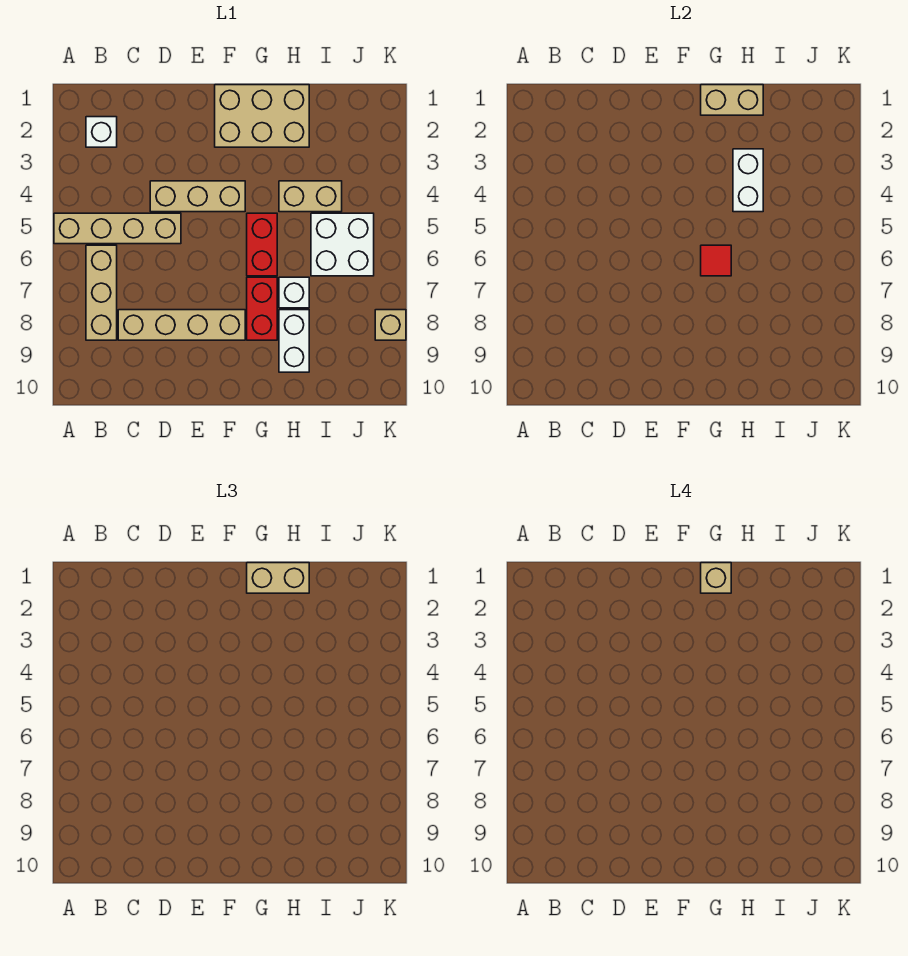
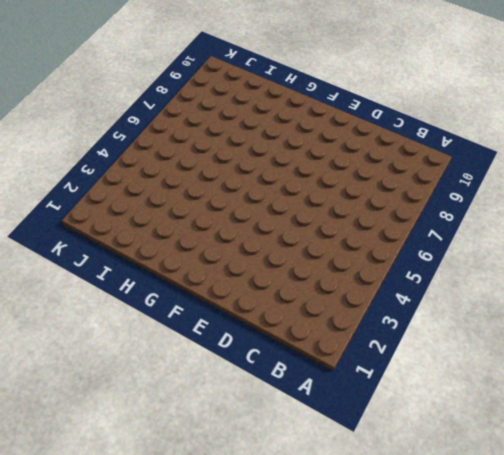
none -> tan brick A5:D5 level 1
none -> white brick B2 level 1
none -> tan brick B6:B8 level 1

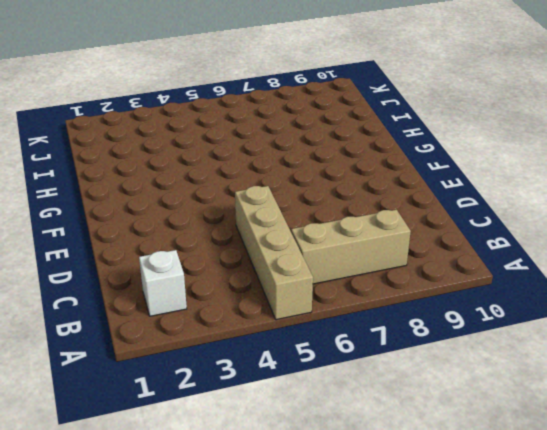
none -> tan brick C8:F8 level 1
none -> tan brick D4:F4 level 1
none -> tan brick F1:H2 level 1

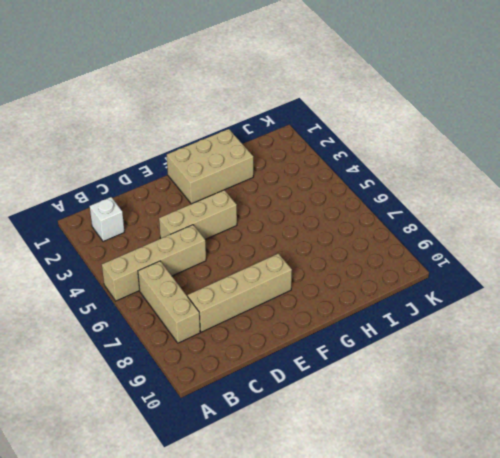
none -> red brick G5:G6 level 1
none -> red brick G7:G8 level 1
none -> tan brick H4:I4 level 1

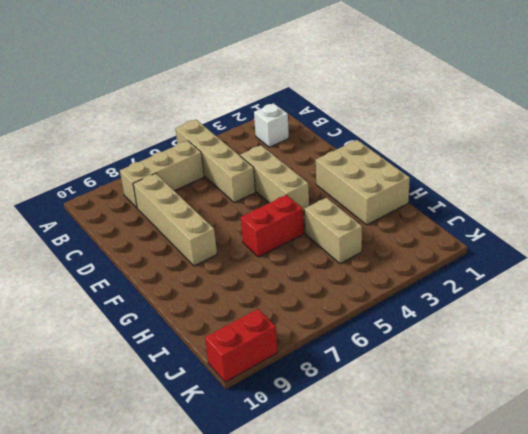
red brick K9:K10 level 1 -> red brick G7:G8 level 1
none -> white brick H7 level 1
none -> white brick H8:H9 level 1
none -> white brick I5:J6 level 1

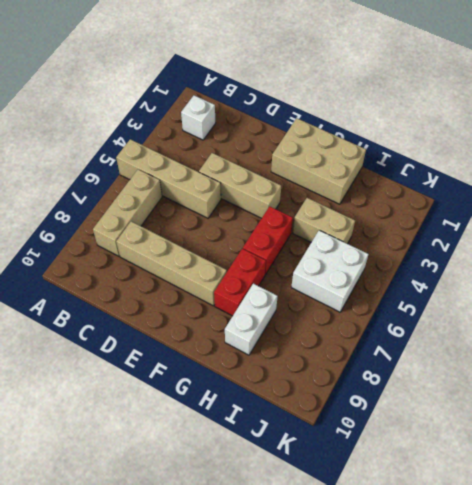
none -> white brick H7 level 1
none -> tan brick K8 level 1
none -> tan brick G1:H1 level 2

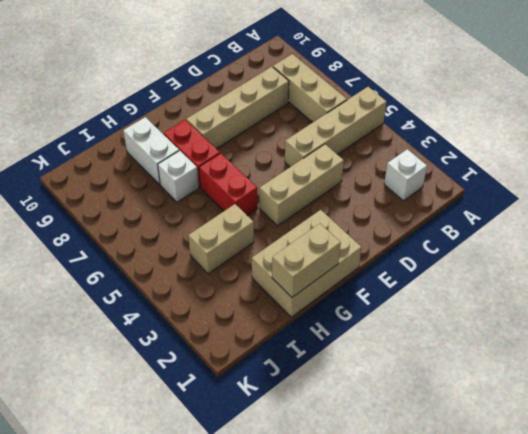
none -> white brick I5:J6 level 1
none -> tan brick K8 level 1
none -> red tile G6 level 2

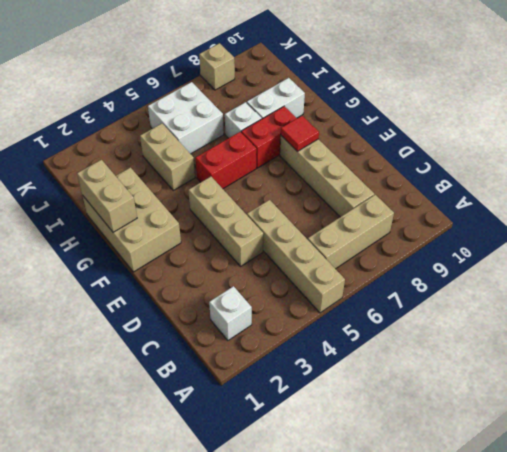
red tile F8 level 2 -> red tile G6 level 2
none -> white brick H3:H4 level 2
none -> tan brick G1:H1 level 3
none -> tan brick G1 level 4

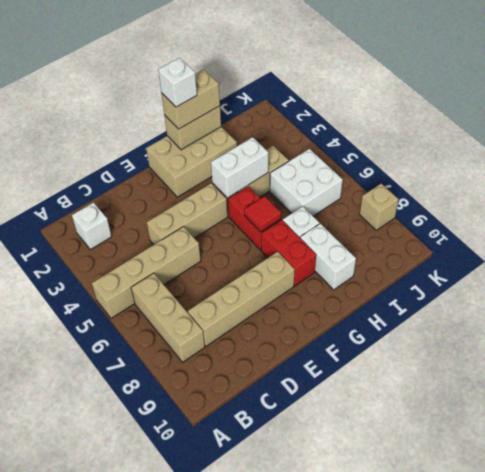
white brick G1 level 4 -> tan brick G1 level 4
white brick G4:H4 level 2 -> white brick H3:H4 level 2

